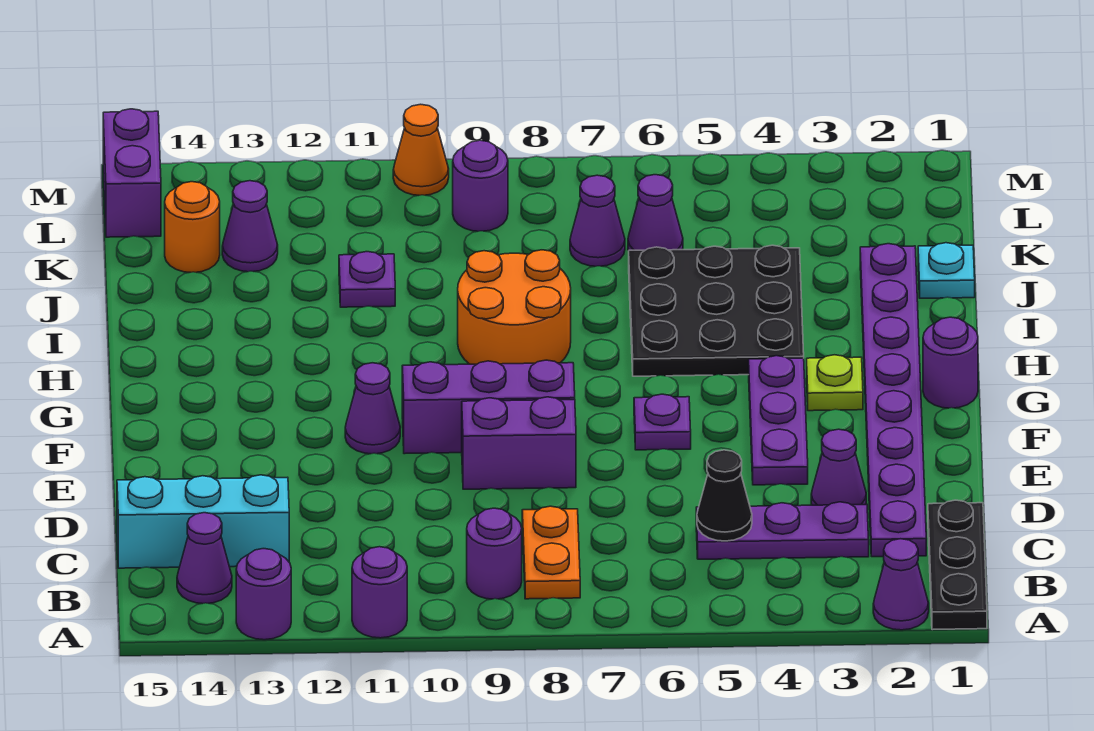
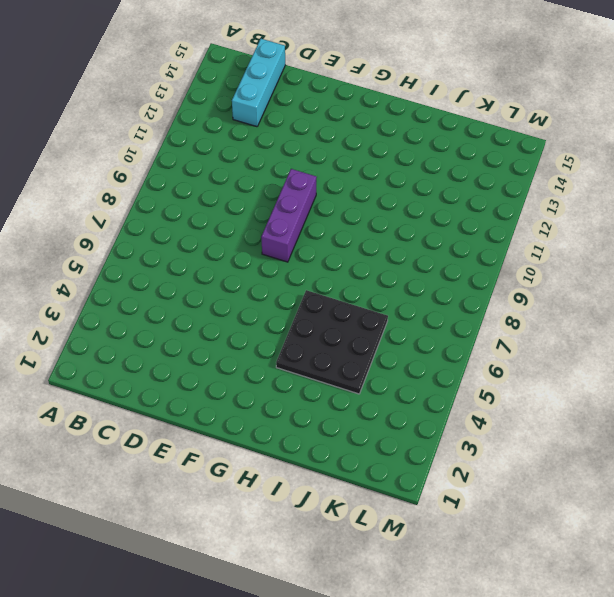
none -> black plate A1:C1 level 1
none -> purple cone A2 level 1
none -> purple round brick A11 level 1
none -> purple round brick A13 level 1

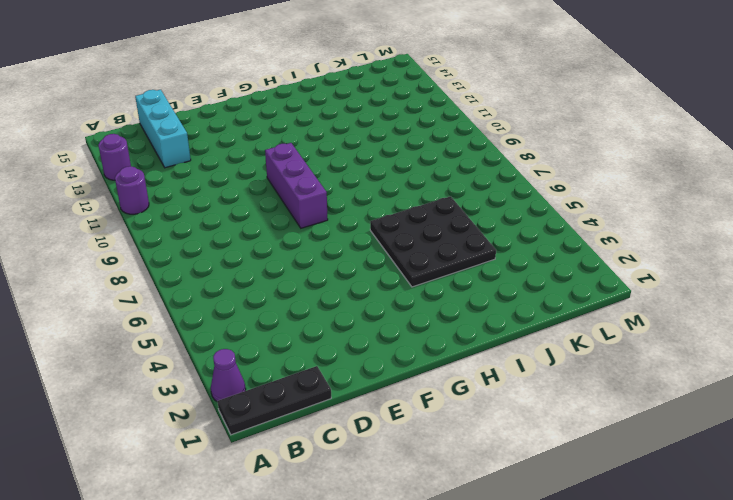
none -> orange plate B8:C8 level 1
none -> purple round brick B9 level 1
none -> purple cone B14 level 1
none -> purple plate C2:J2 level 1

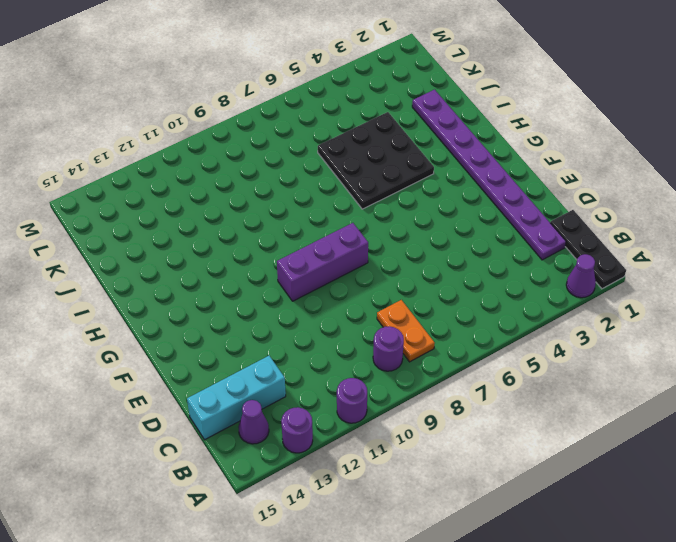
none -> purple plate C3:C5 level 1
none -> purple cone D3 level 1
none -> purple plate E4:G4 level 1
none -> purple brick E8:E9 level 1

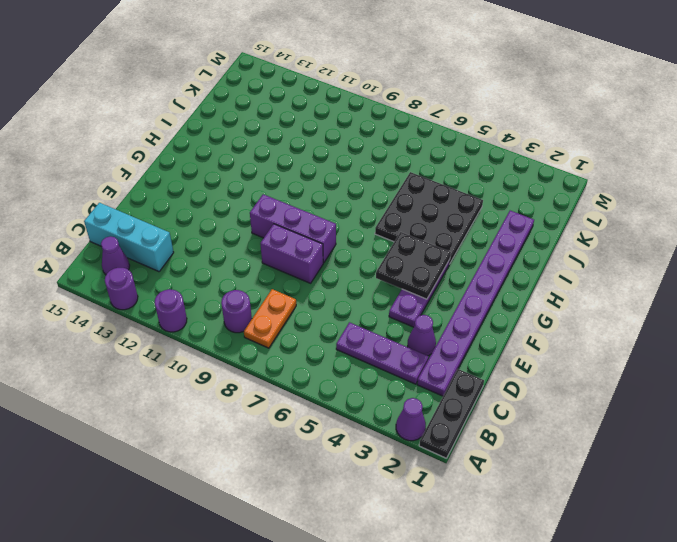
black plate F4:G5 level 2 -> none
none -> purple plate F6 level 1
none -> purple cone F11 level 1
none -> purple round brick G1 level 1
none -> lime plate G3 level 1

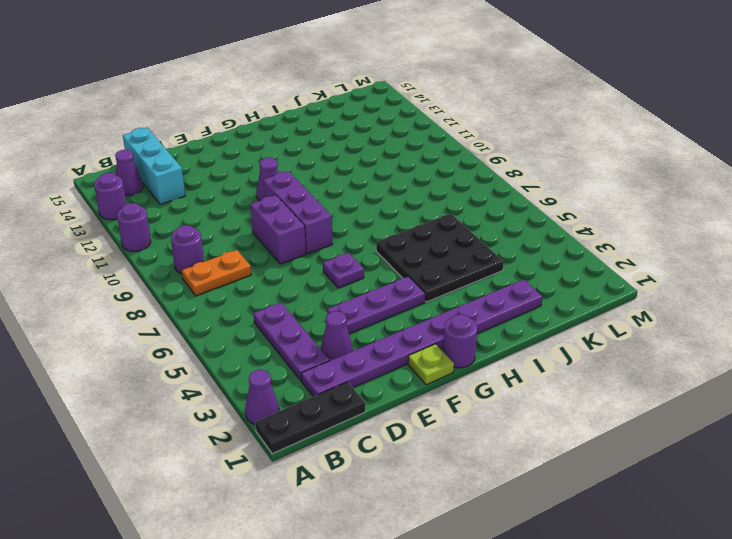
lime plate F1 level 1 -> lime plate G3 level 1
none -> orange round brick H8:I9 level 1
none -> cyan plate J1 level 1
none -> purple plate J11 level 1
none -> purple cone K6 level 1

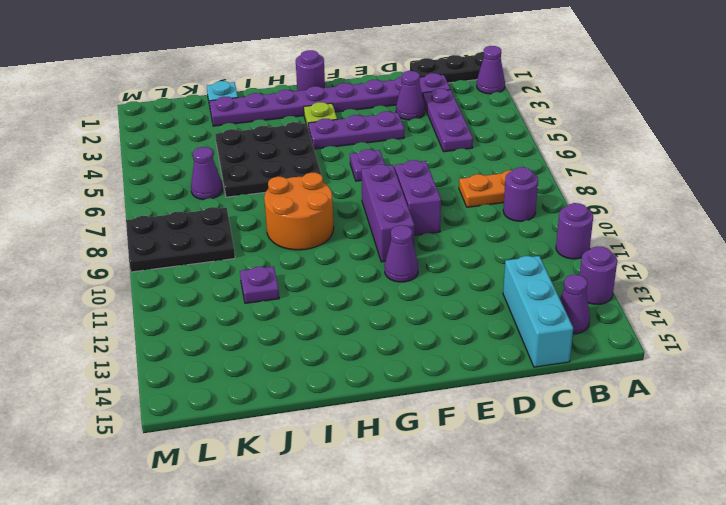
black plate K8:M9 level 1 -> purple round brick L9 level 1
none -> purple cone K7 level 1
none -> purple cone K13 level 1
none -> orange round brick K14 level 1
none -> purple brick L15:M15 level 1

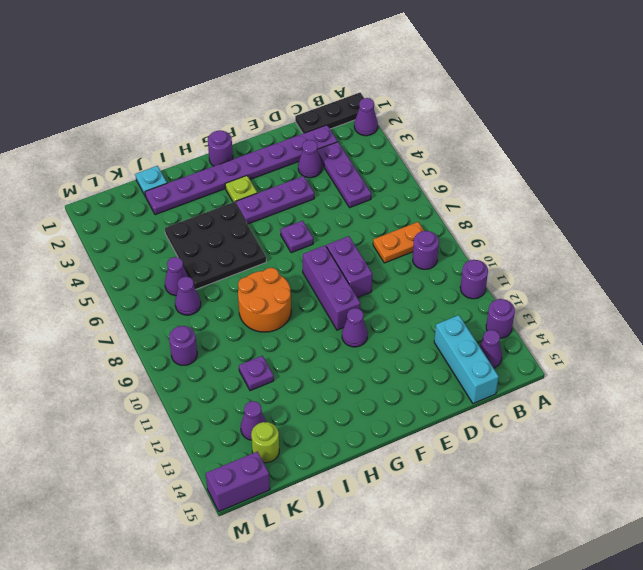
lime round brick K14 level 1 -> orange round brick K14 level 1
none -> orange cone M10 level 1
none -> black cone C5 level 2

